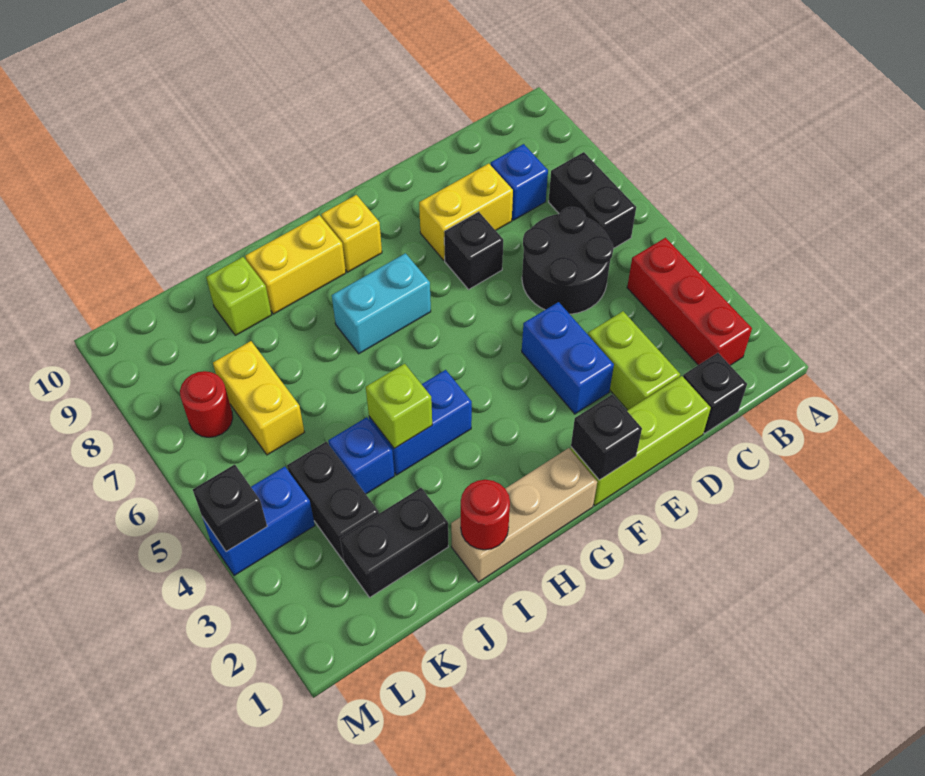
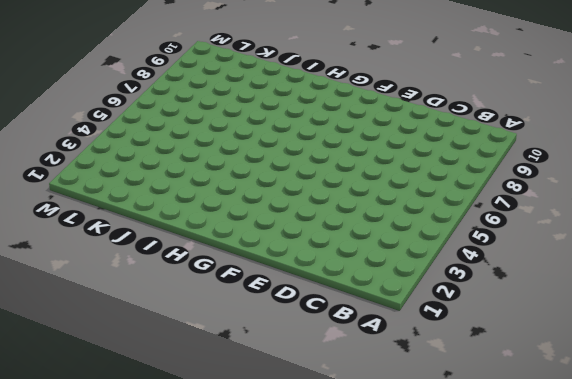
none -> red brick B2:B4 level 1
none -> black brick B6:B7 level 1
none -> black brick C1 level 1

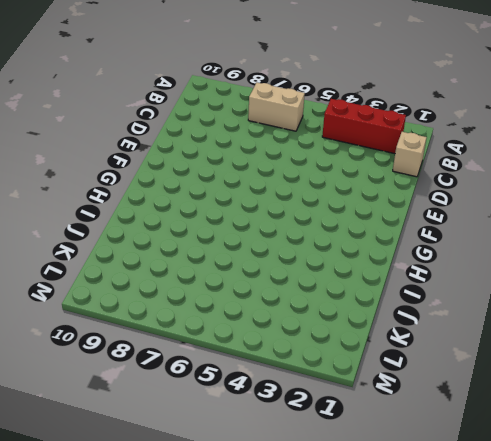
tan brick B6:B7 level 1 -> black brick B6:B7 level 1
tan brick C1 level 1 -> black brick C1 level 1
none -> black round brick C5:D6 level 1
none -> blue brick C8 level 1
none -> lime brick D1:F1 level 1

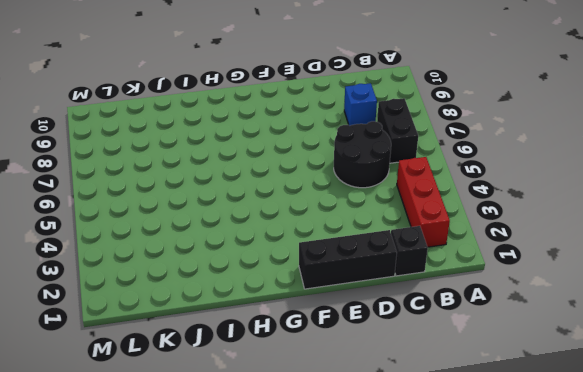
black brick D1:F1 level 1 -> lime brick D1:F1 level 1
none -> lime brick D2:D3 level 1
none -> yellow brick D8:E8 level 1
none -> blue brick E3:E4 level 1

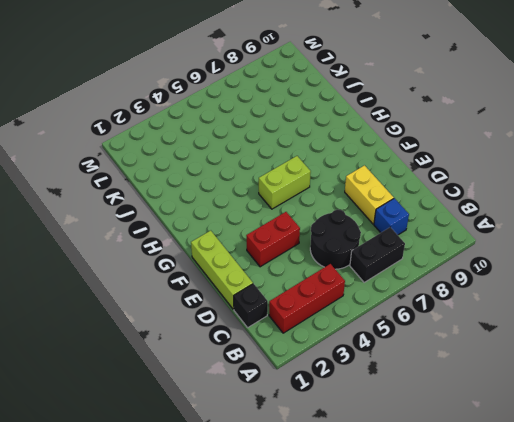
red brick E3:E4 level 1 -> blue brick E3:E4 level 1
lime brick G5:G6 level 1 -> lime brick D2:D3 level 1
none -> black brick E7 level 1
none -> tan brick G1:I1 level 1
none -> cyan brick G7:H7 level 1

